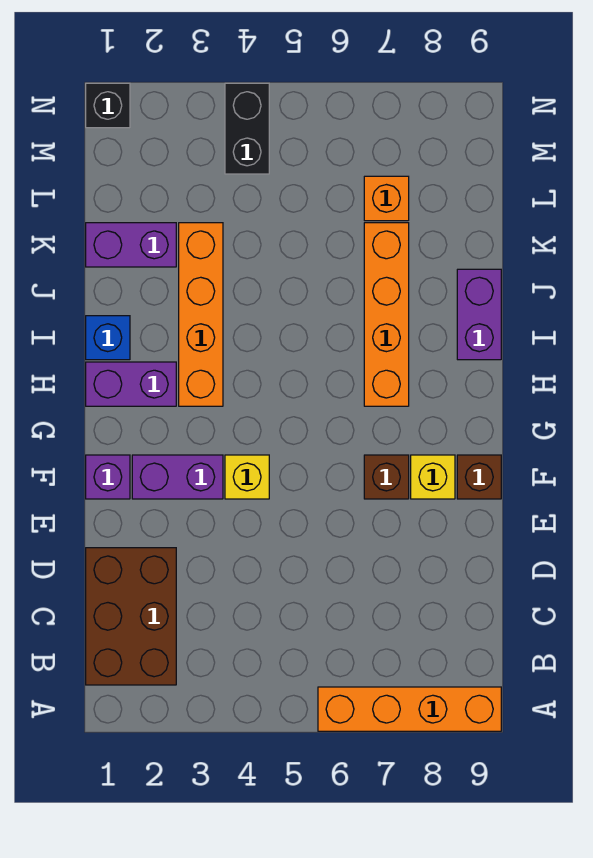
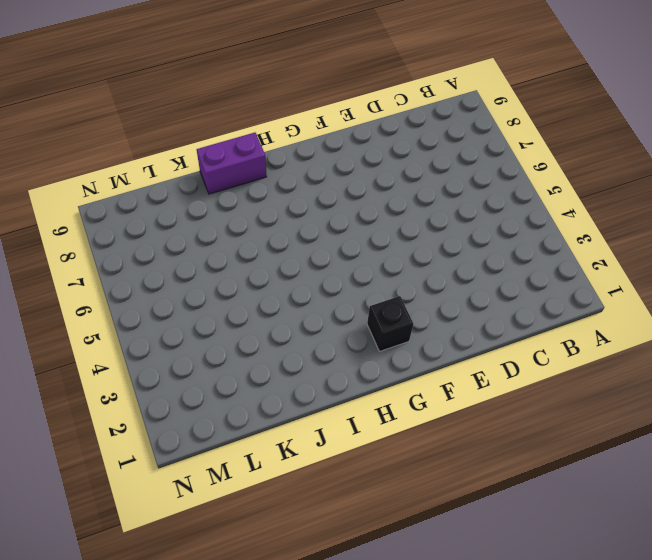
black brick G2 level 1 -> black brick N1 level 1
none -> orange brick A6:A9 level 1
none -> brown brick B1:D2 level 1
none -> purple brick F1 level 1

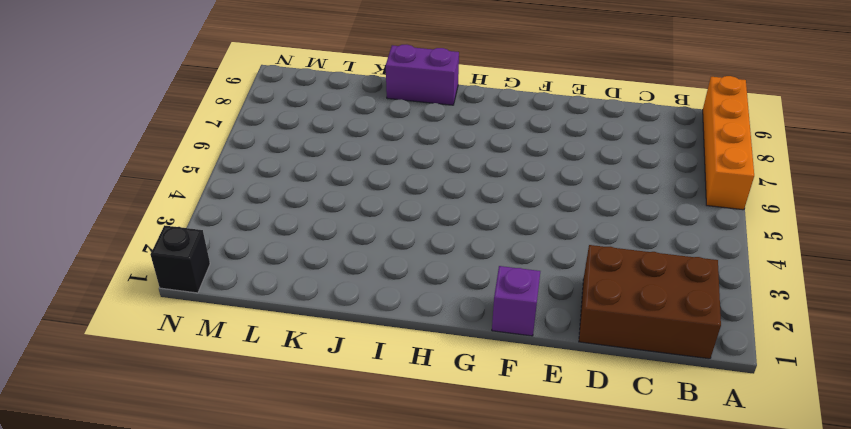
none -> purple brick F2:F3 level 1
none -> yellow brick F4 level 1
none -> brown brick F7 level 1

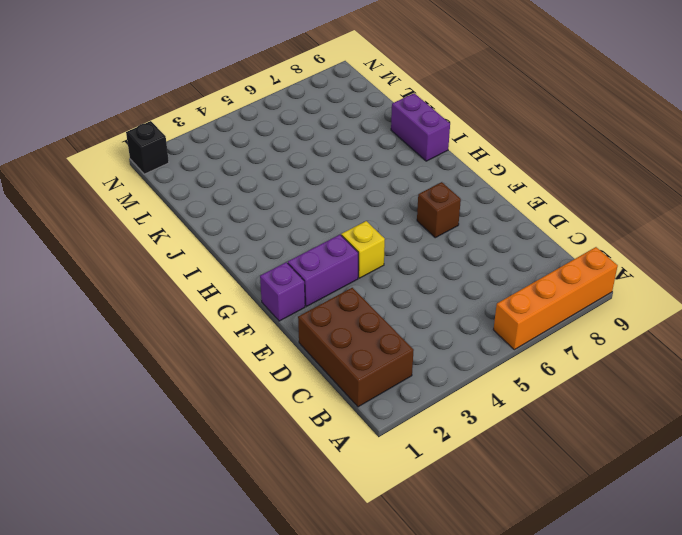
none -> yellow brick F8 level 1
none -> brown brick F9 level 1
none -> purple brick H1:H2 level 1

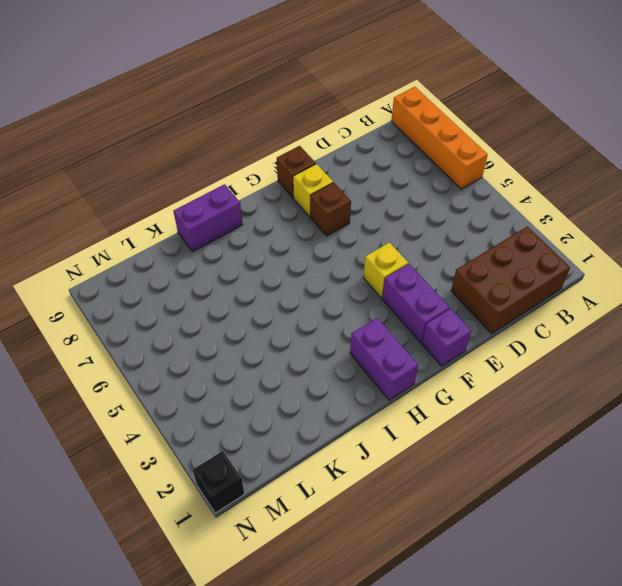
none -> orange brick H3:K3 level 1
none -> orange brick H7:K7 level 1
none -> blue brick I1 level 1

